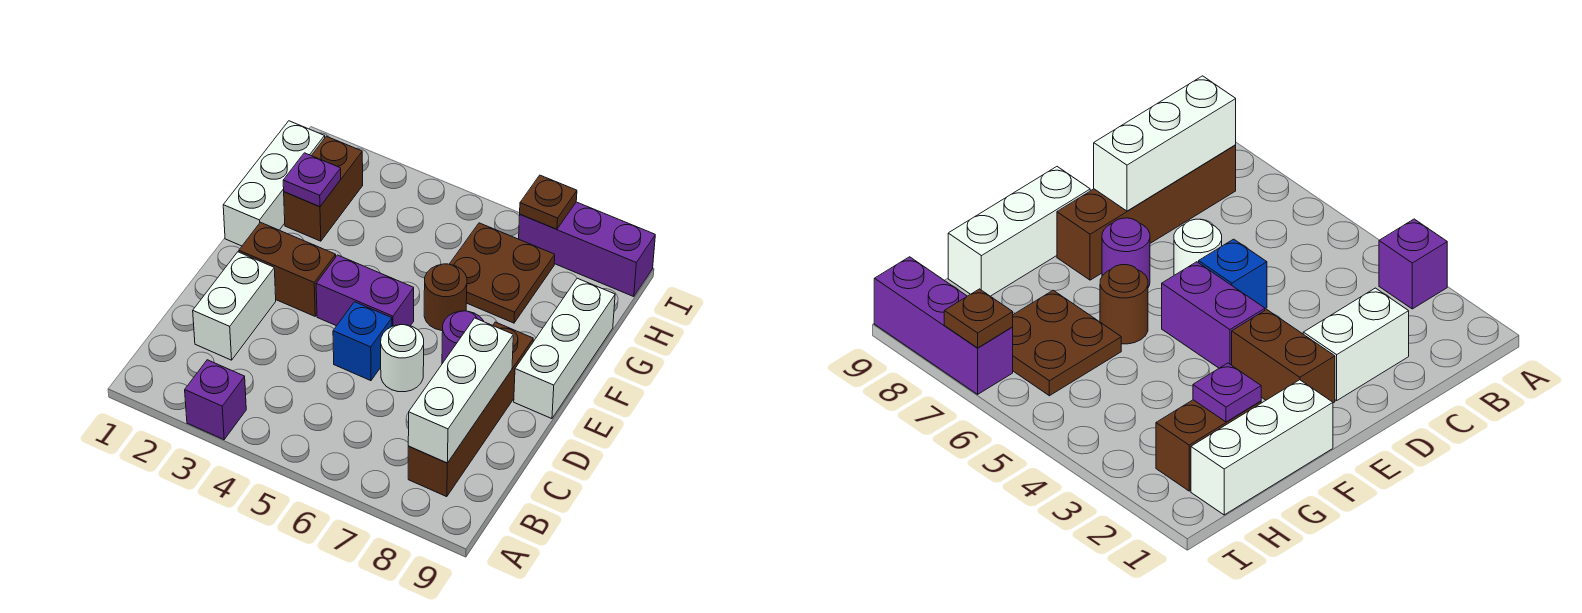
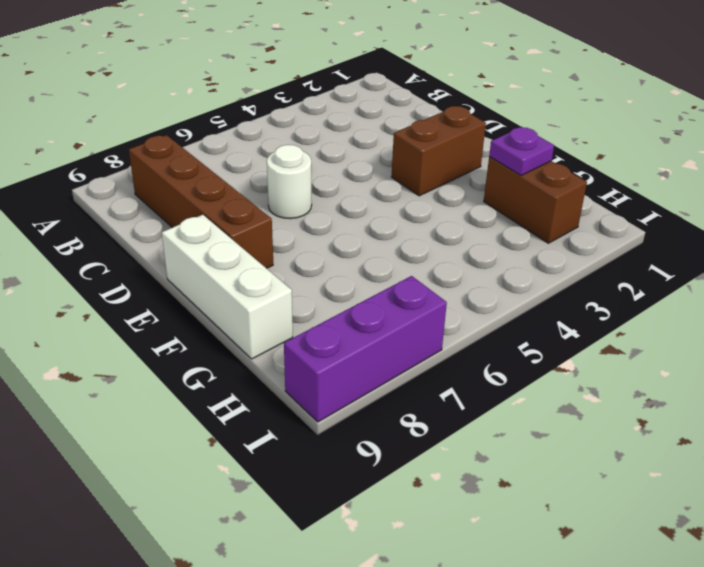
none -> purple brick A3 level 1
none -> white brick C2:D2 level 1
none -> blue brick D5 level 1

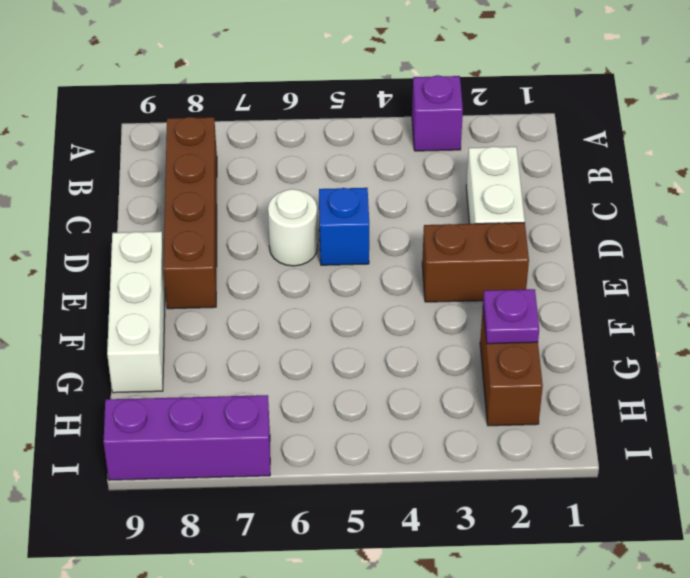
none -> purple brick E4:E5 level 1
none -> purple round brick E7 level 1
none -> white brick F1:H1 level 1

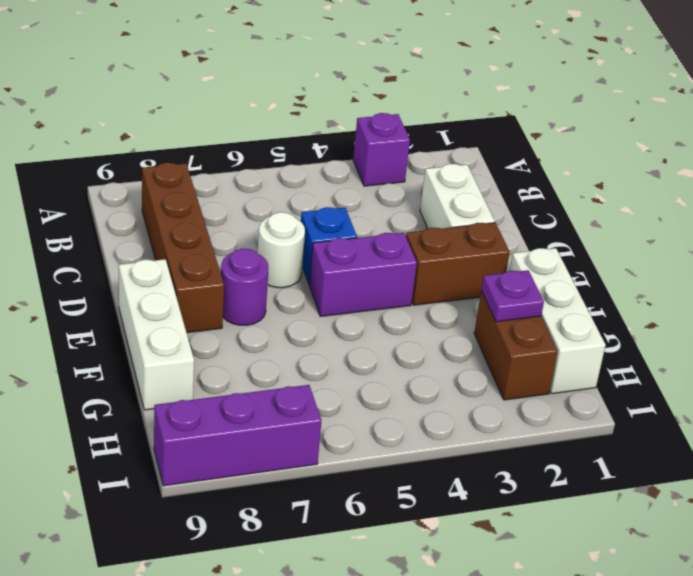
none -> brown round brick F6 level 1
none -> brown plate G6:H7 level 1
none -> white brick B8:D8 level 2

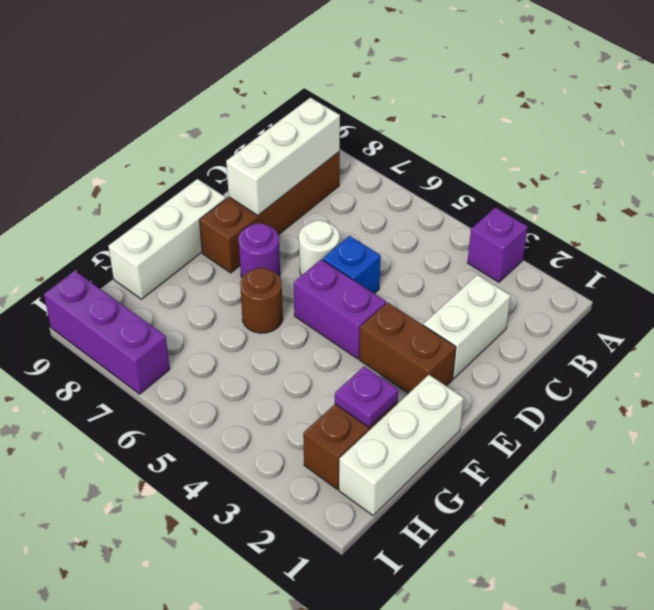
none -> brown plate G6:H7 level 1
none -> brown plate I7 level 2

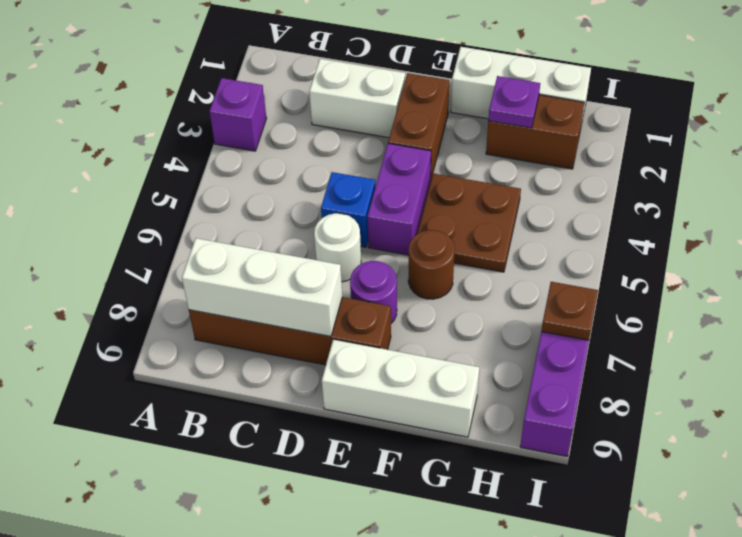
brown plate F4:G5 level 1 -> brown plate G6:H7 level 1

